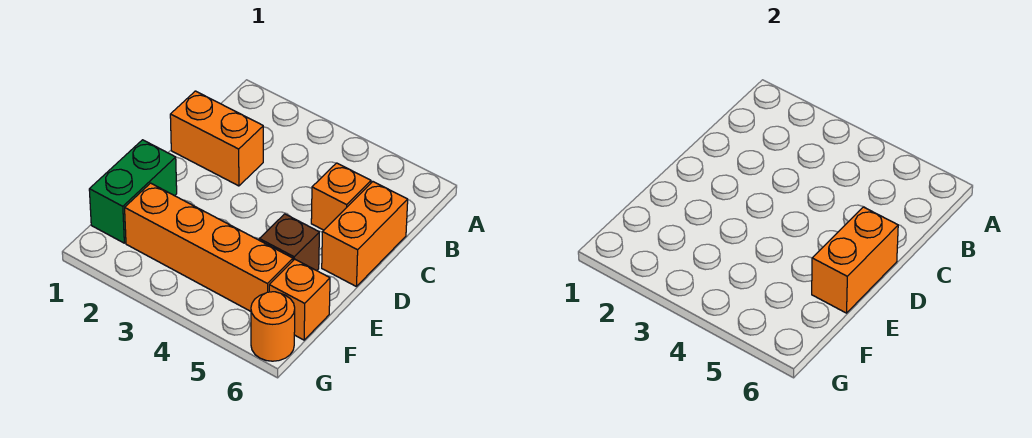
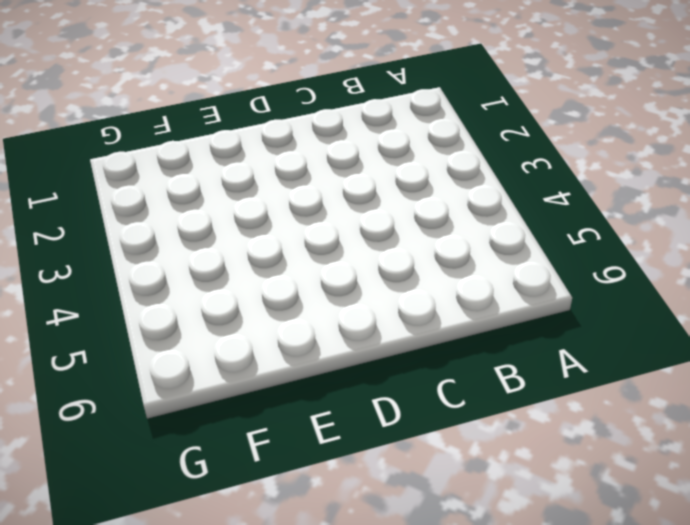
none -> orange brick C1:C2 level 1
none -> orange brick C5 level 1

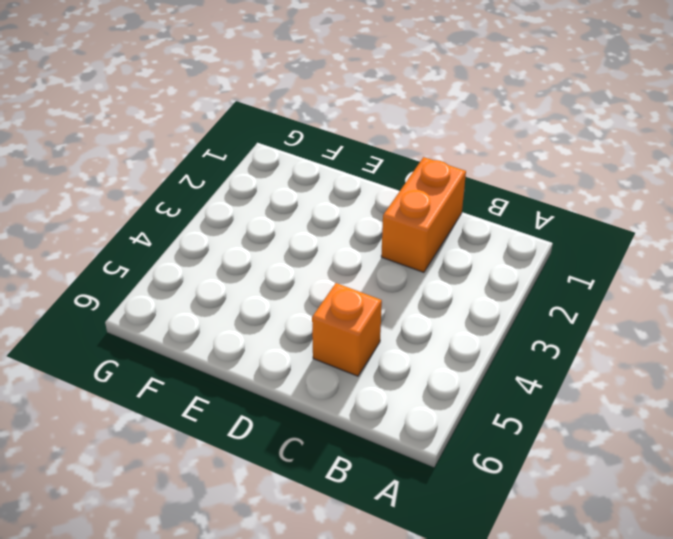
none -> orange brick C6:D6 level 1
none -> green brick E1:F1 level 1

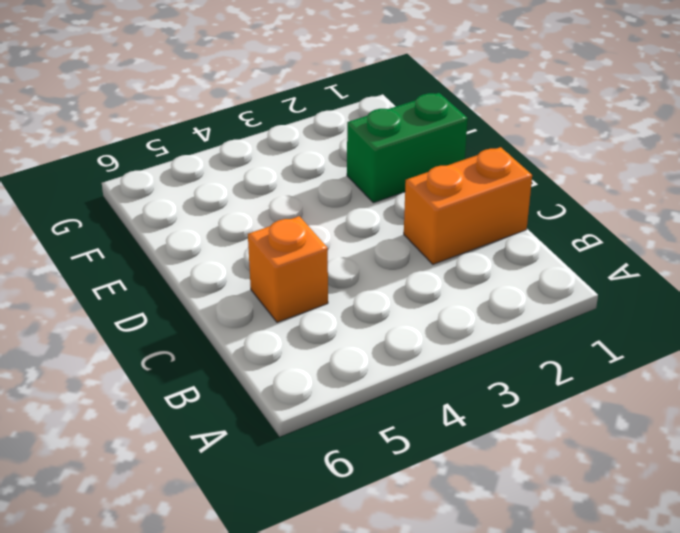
green brick E1:E2 level 1 -> green brick E1:F1 level 1
none -> orange brick C6:D6 level 1
none -> brown brick E5 level 1

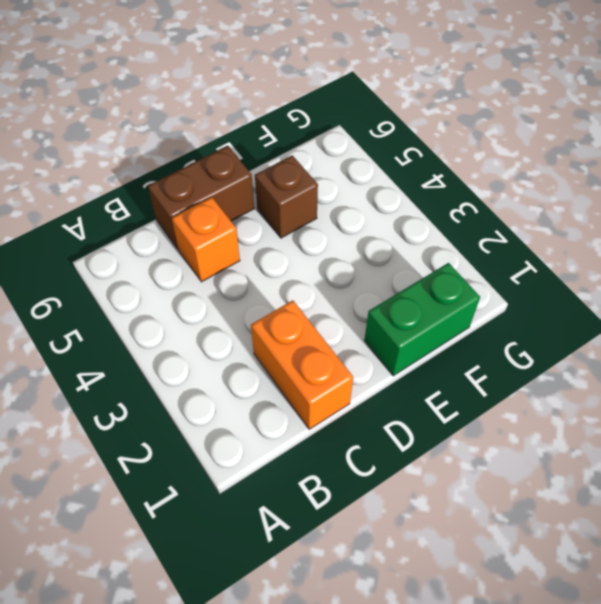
brown brick C6:D6 level 1 -> orange brick C6:D6 level 1
none -> orange brick F2:F5 level 1
none -> orange brick F6 level 1

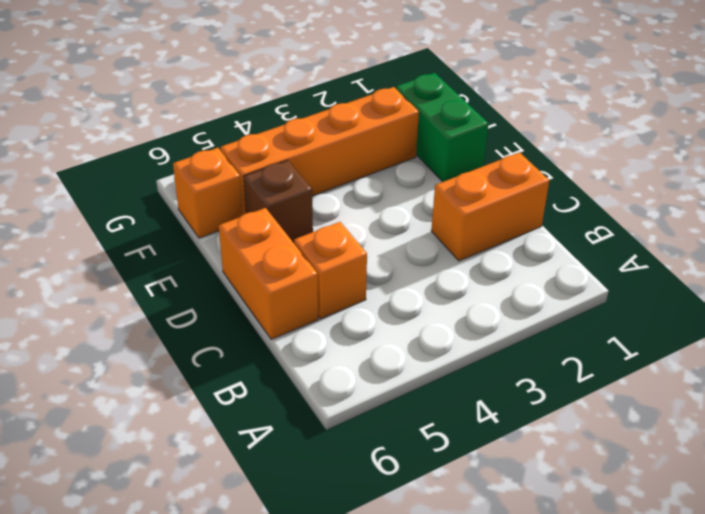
none -> orange round brick G6 level 1
none -> orange brick D6:E6 level 2

